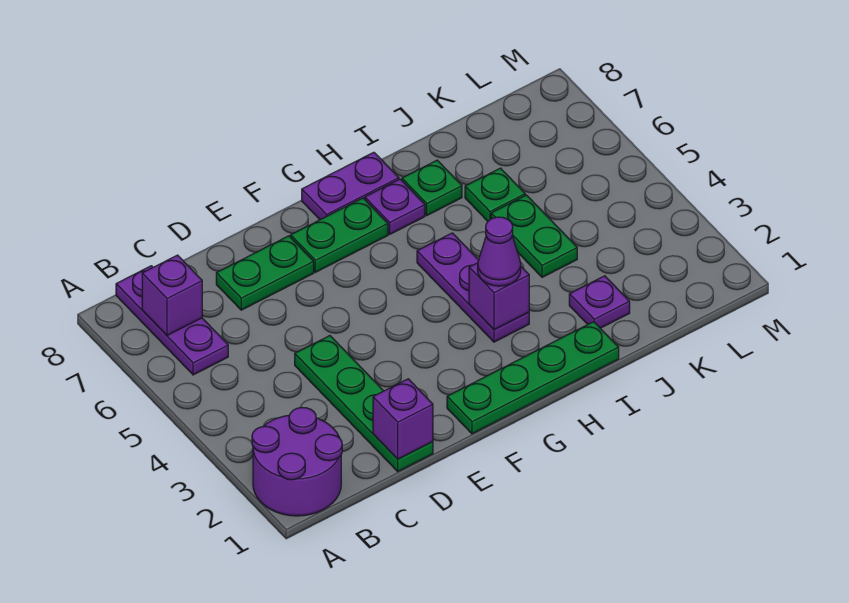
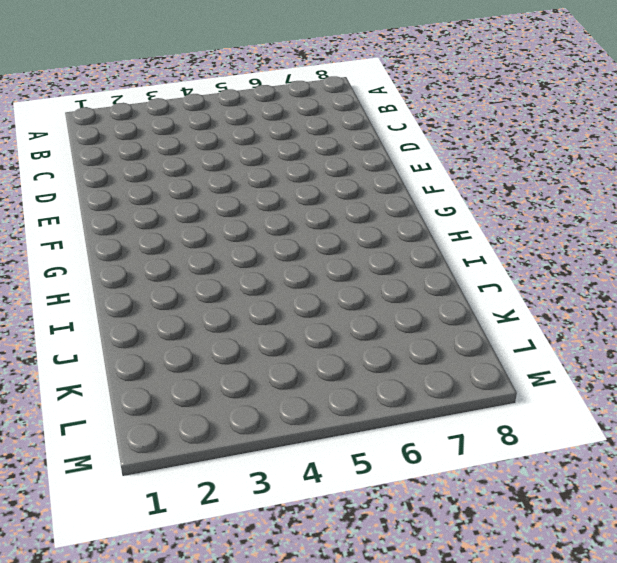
none -> purple round brick A1:B2 level 1
none -> purple plate B6:B8 level 1
none -> green plate D1:D4 level 1

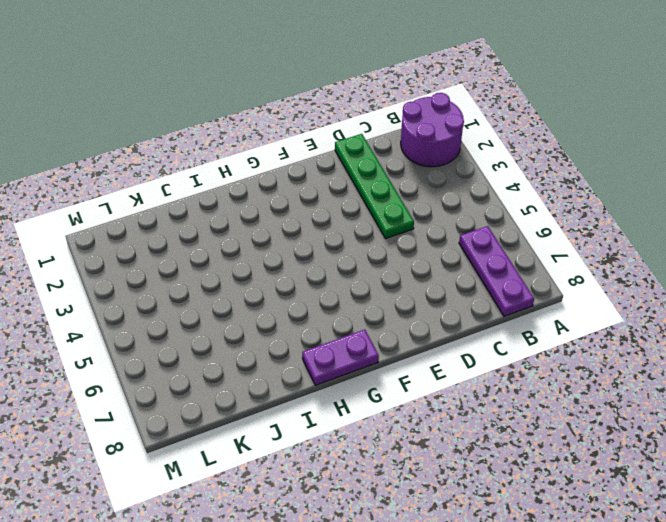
none -> green plate D7:E7 level 1
none -> green plate F1:I1 level 1
none -> green plate F7:G7 level 1

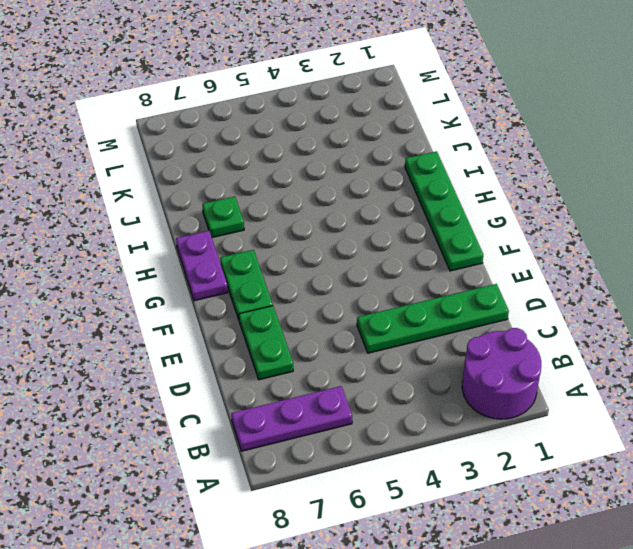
none -> purple plate H3:H5 level 1
none -> purple plate H7 level 1
none -> purple plate J2 level 1

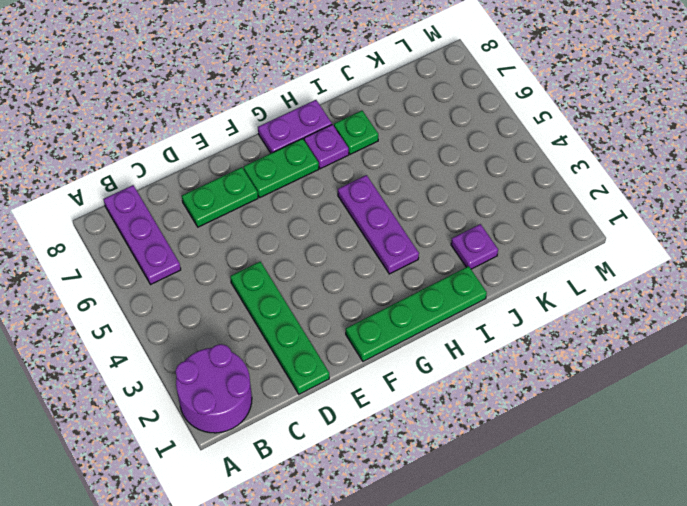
none -> green plate J4:J5 level 1
none -> green plate J6 level 1
none -> purple brick B7 level 2

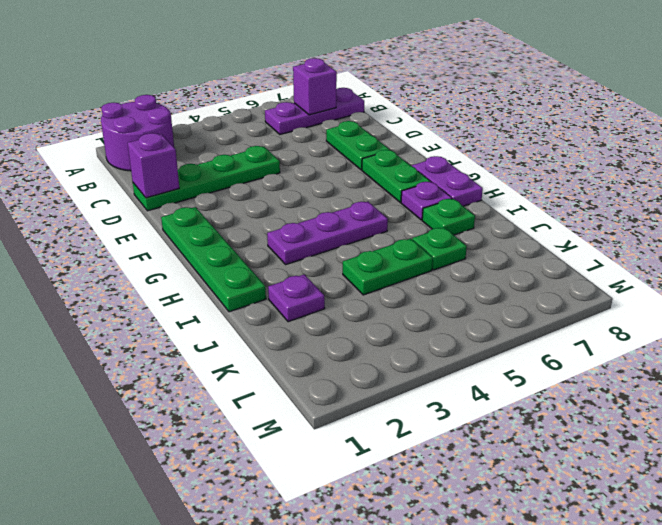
none -> purple brick H3 level 2
none -> purple cone H3 level 3

